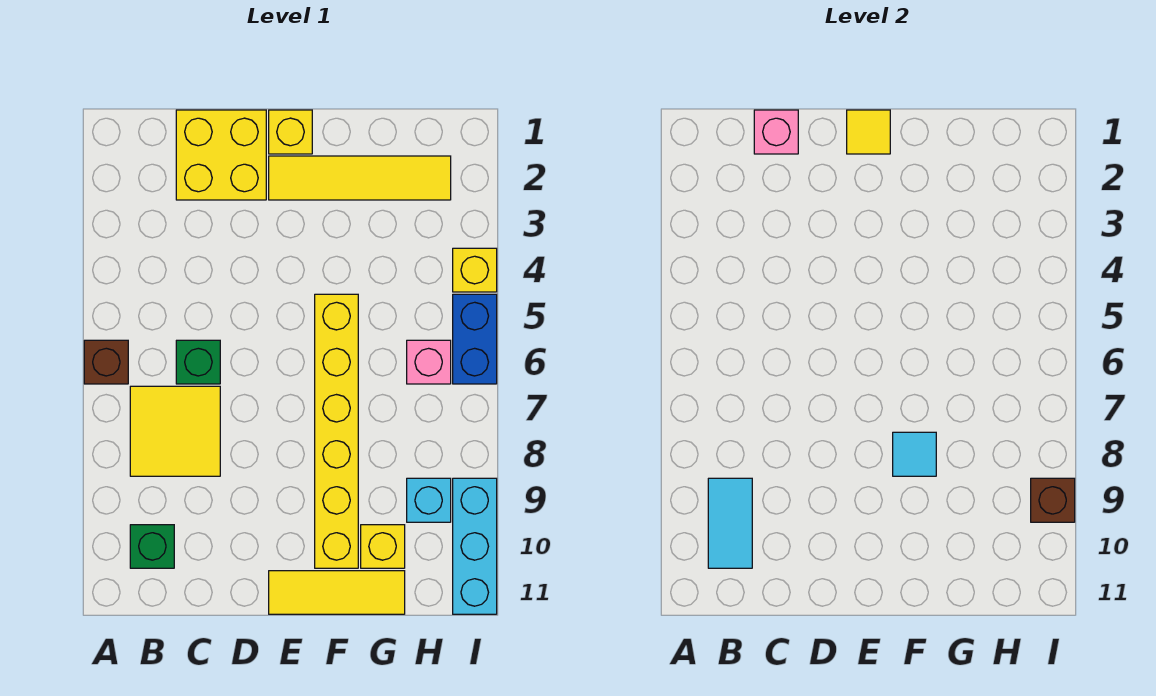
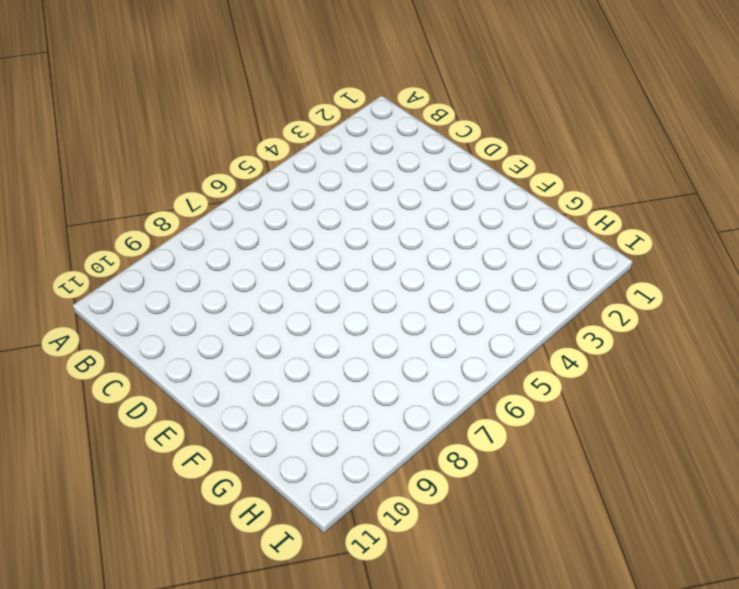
none -> brown brick A6 level 1
none -> yellow tile B7:C8 level 1
none -> green brick B10 level 1

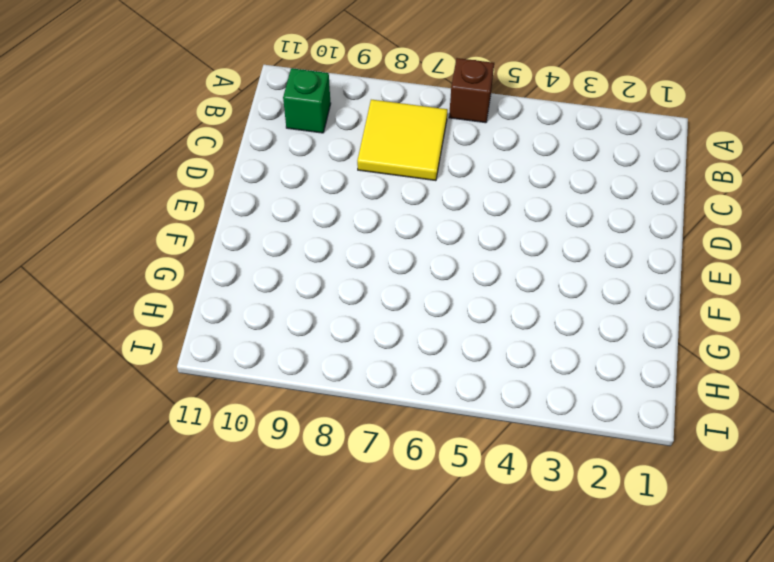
none -> yellow brick C1:D2 level 1
none -> green brick C6 level 1
none -> yellow brick E1 level 1

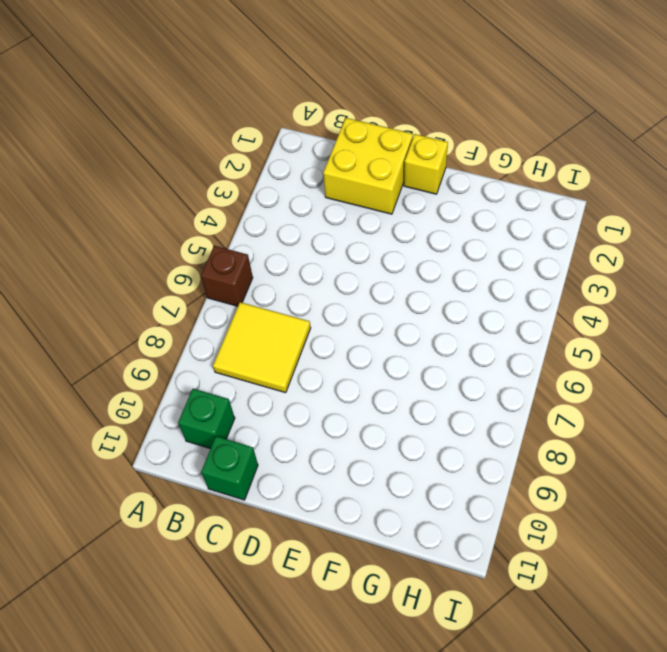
green brick C11 level 1 -> green brick C6 level 1
none -> yellow tile E2:H2 level 1
none -> yellow tile E11:G11 level 1
none -> yellow brick F5:F10 level 1

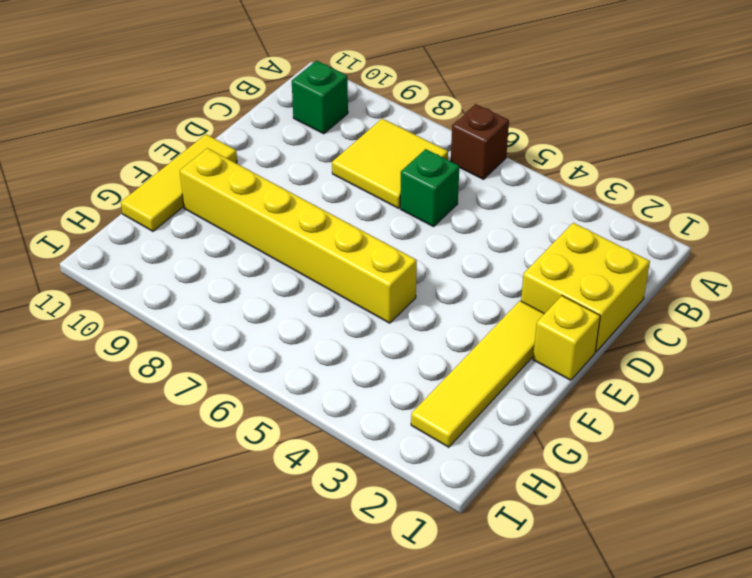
none -> yellow brick G10 level 1
none -> pink brick H6 level 1
none -> cyan brick H9 level 1

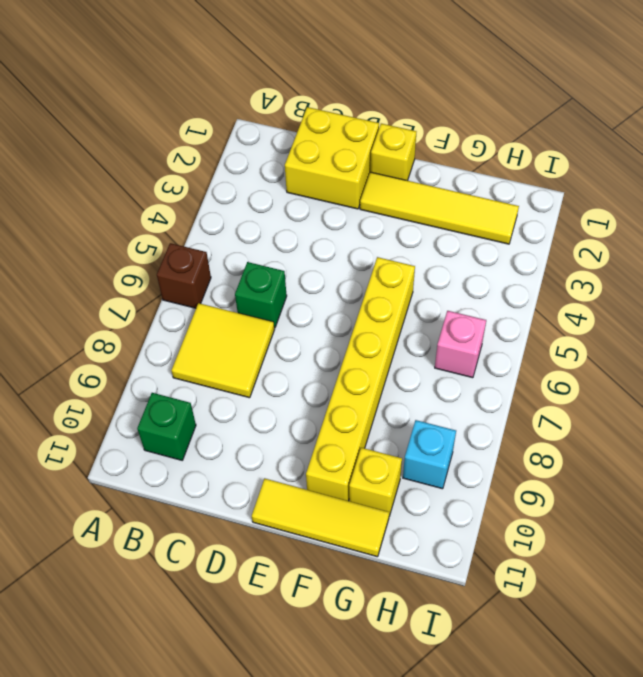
none -> yellow brick I4 level 1
none -> blue brick I5:I6 level 1
none -> cyan brick I9:I11 level 1

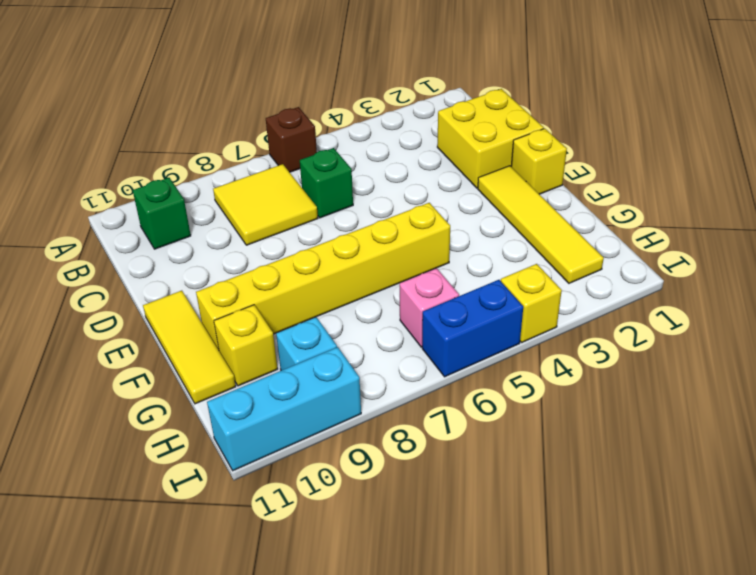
none -> cyan tile B9:B10 level 2
none -> pink brick C1 level 2
none -> yellow tile E1 level 2

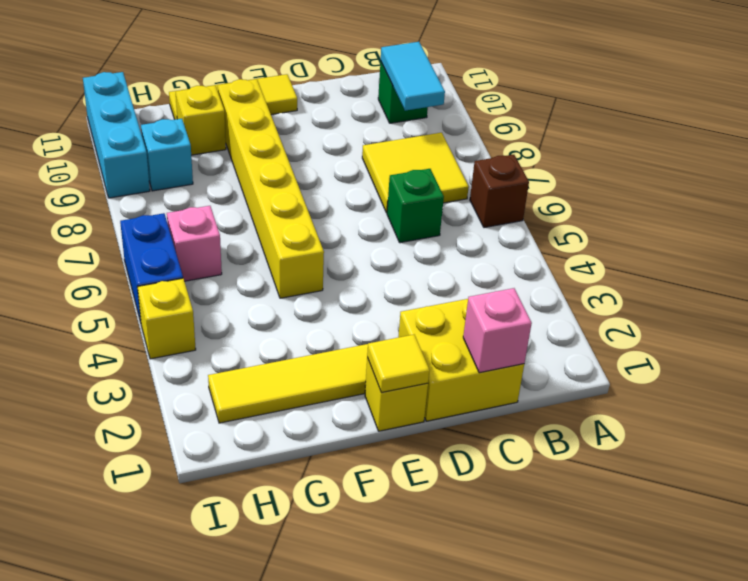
none -> cyan tile F8 level 2
none -> brown brick I9 level 2

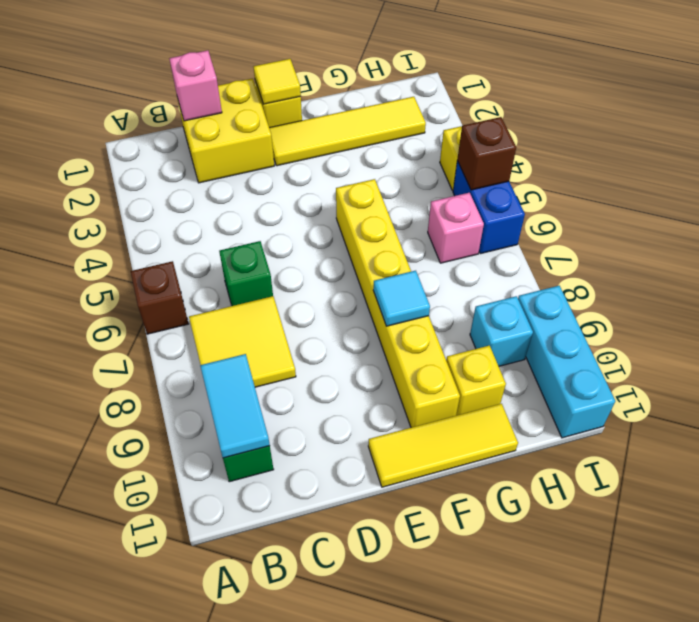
brown brick I5 level 2 -> brown brick I9 level 2

